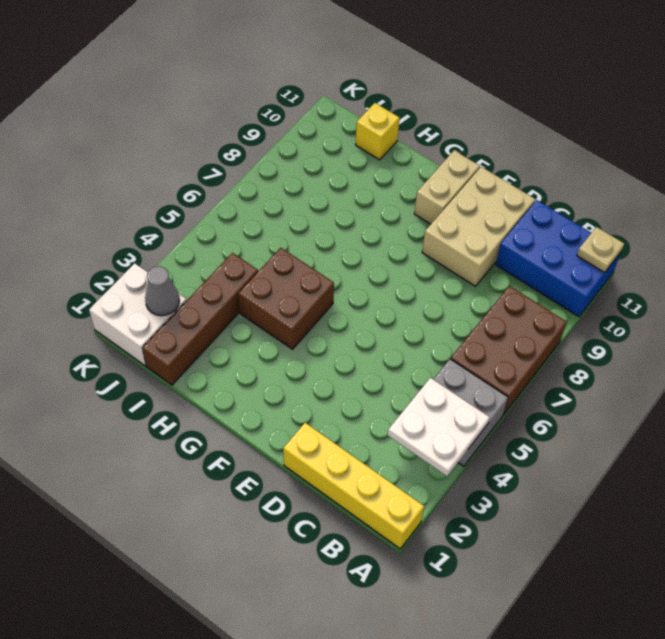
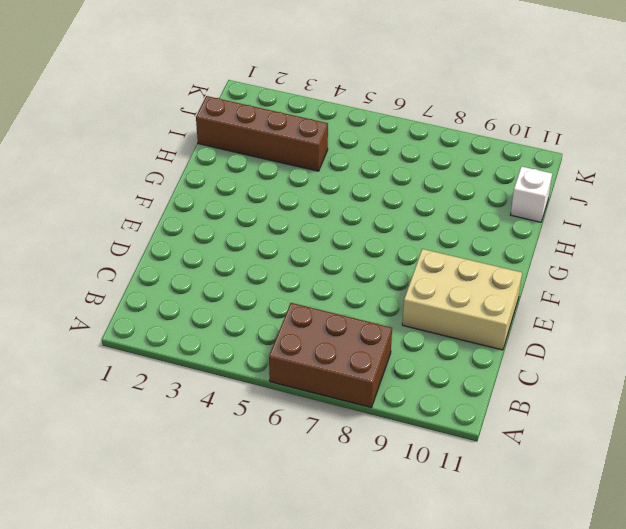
white brick I11 level 1 -> yellow brick I11 level 1
none -> yellow brick A1:D1 level 1
none -> grey brick A4:B5 level 1
none -> blue brick A10:C11 level 1

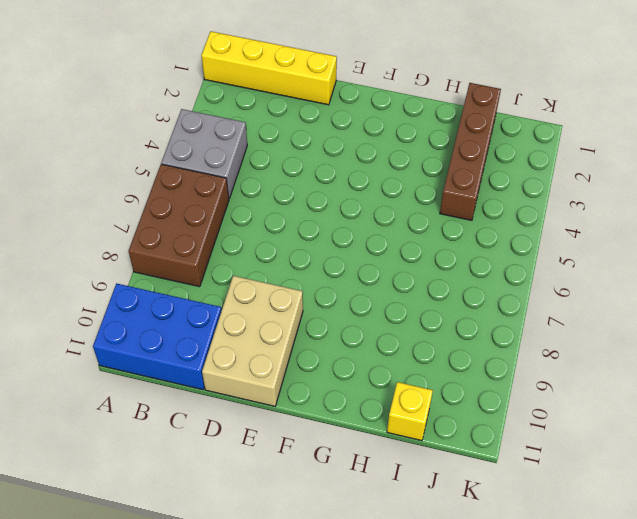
none -> tan brick F10:F11 level 1
none -> brown brick G4:H5 level 1
none -> white brick J1:K2 level 1

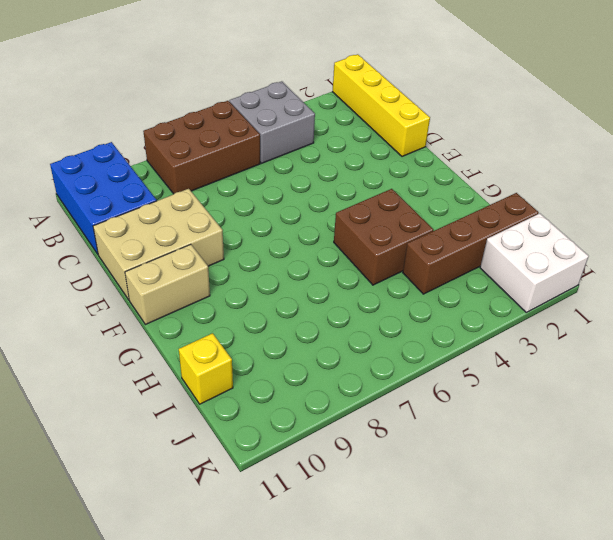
none -> white plate A3:B4 level 2
none -> tan plate A11 level 2
none -> grey cone J2 level 2

